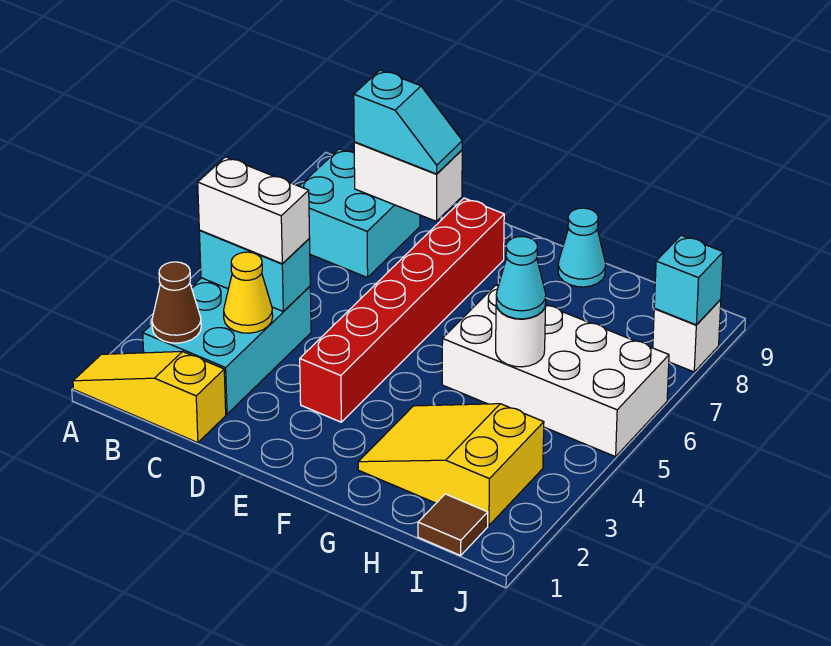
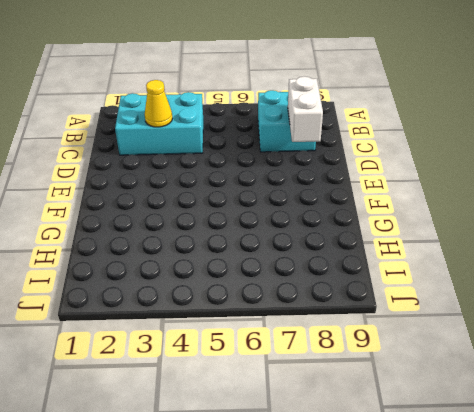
none -> yellow slope A1:C1 level 1 top C
none -> red brick E3:E8 level 1
none -> yellow slope G2:I3 level 1 top I

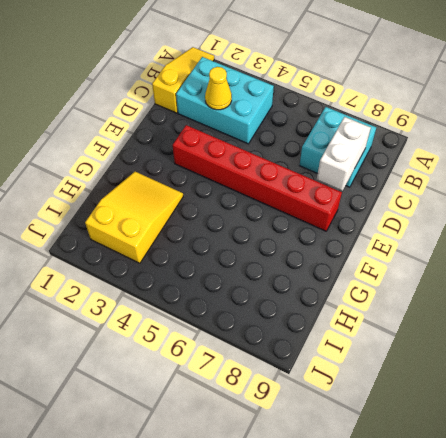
none -> white brick G5:J6 level 1
none -> cyan cone G9 level 1
none -> brown tile I1 level 1

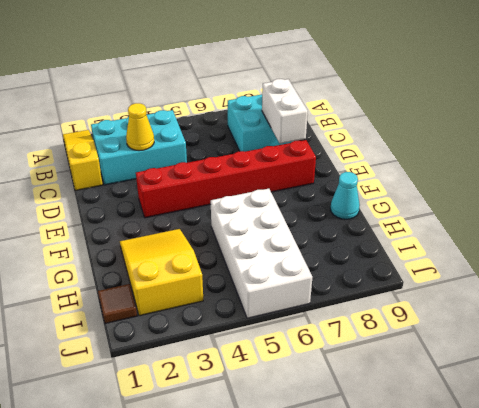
none -> white brick J8 level 1
none -> brown cone B2 level 2
none -> cyan brick B4:C4 level 2

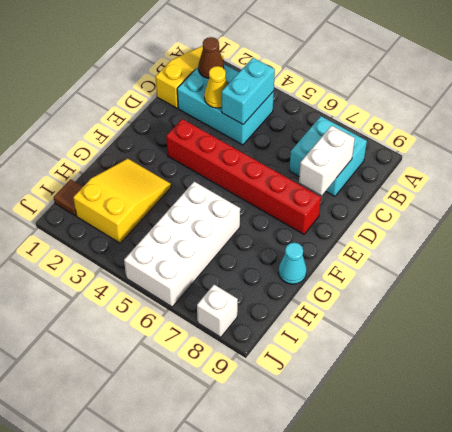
none -> white round brick H5 level 2
none -> cyan brick J8 level 2
none -> white brick B4:C4 level 3

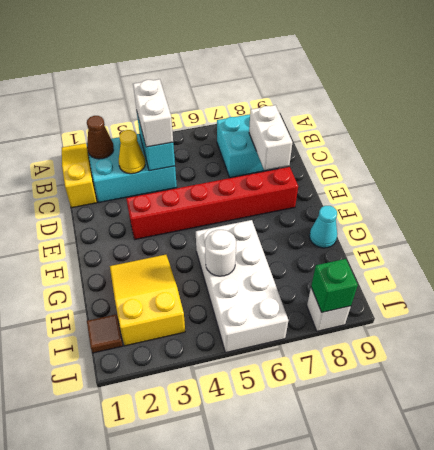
green brick J8 level 2 -> cyan brick J8 level 2
none -> cyan slope C8:D8 level 3 top C
none -> cyan cone H5 level 3

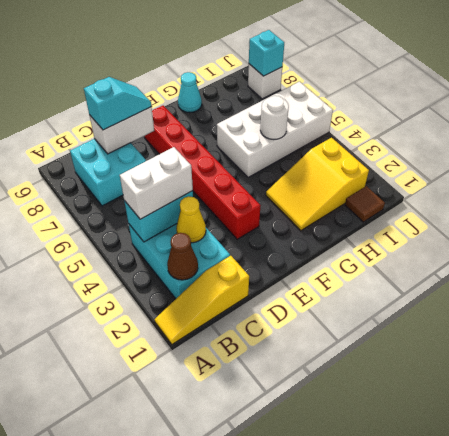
none -> cyan cone H5 level 3

